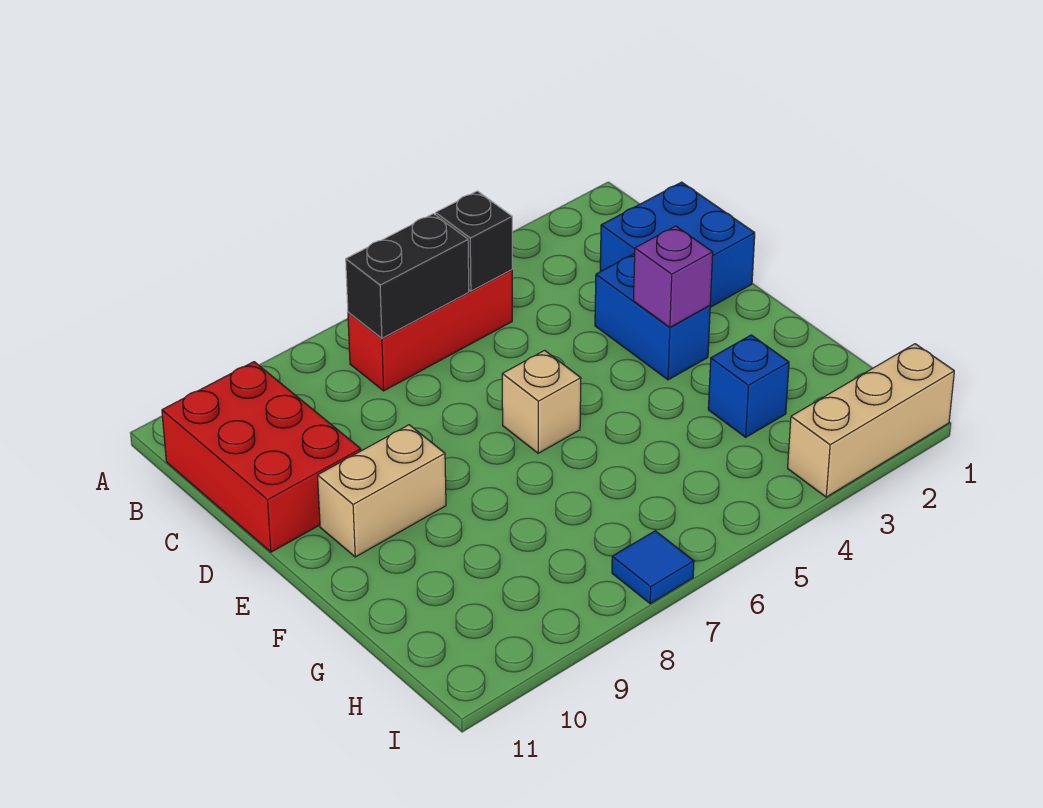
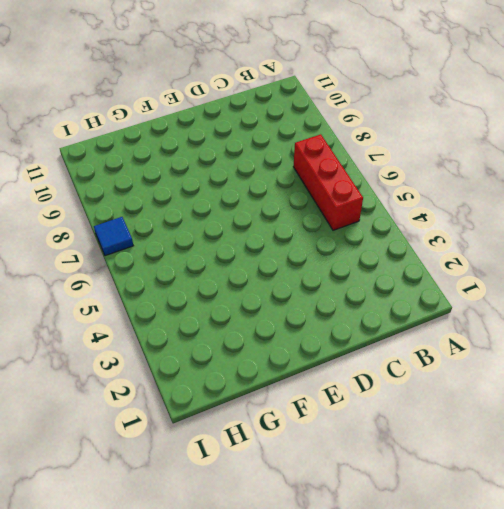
none -> red brick B10:D11 level 1
none -> blue brick C1:D2 level 1
none -> blue brick D3:E3 level 1

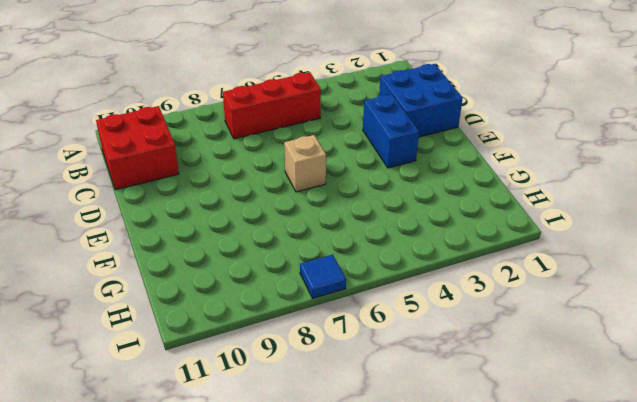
red brick B10:C11 level 1 -> red brick B10:D11 level 1
none -> tan brick E9:E10 level 1
none -> blue brick G3 level 1
none -> tan brick I1:I3 level 1

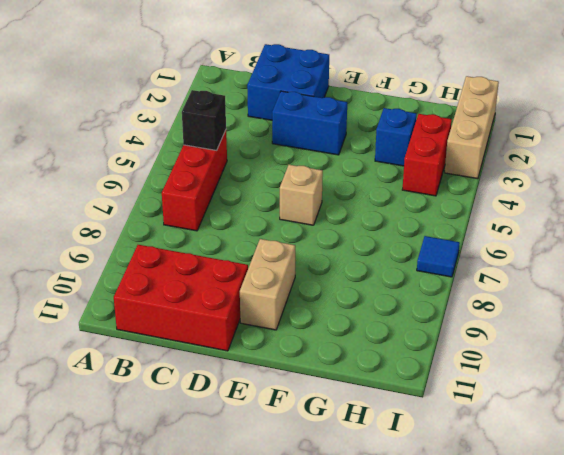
red brick H3:H4 level 1 -> none
none -> black brick B6:B7 level 2
none -> purple brick E3 level 2

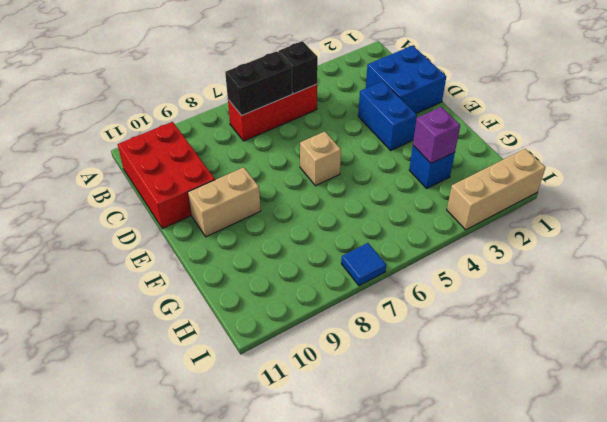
purple brick G3 level 2 -> purple brick E3 level 2

